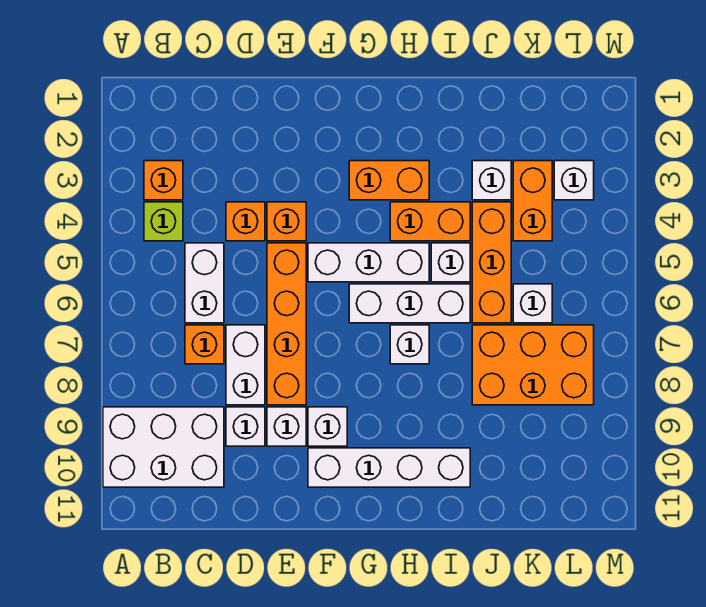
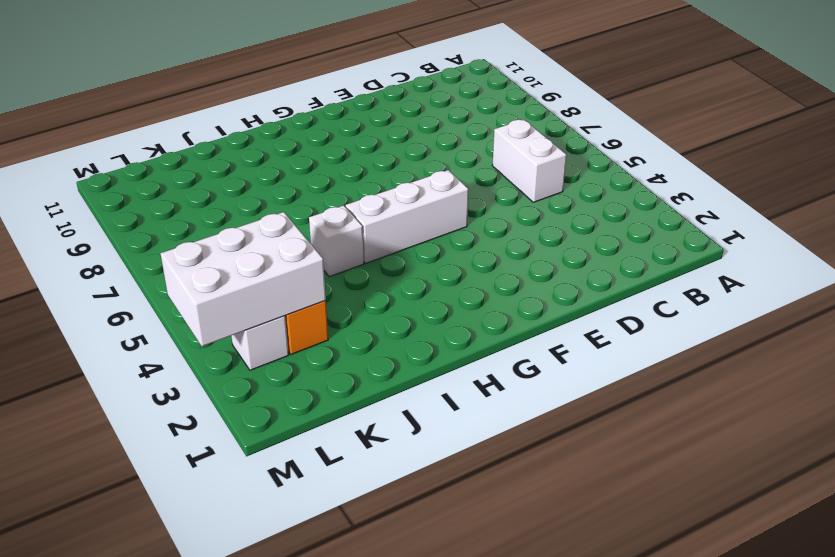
white brick K3:M4 level 2 -> white brick A9:C10 level 1
none -> orange brick B3 level 1
none -> lime brick B4 level 1
none -> orange brick C7 level 1

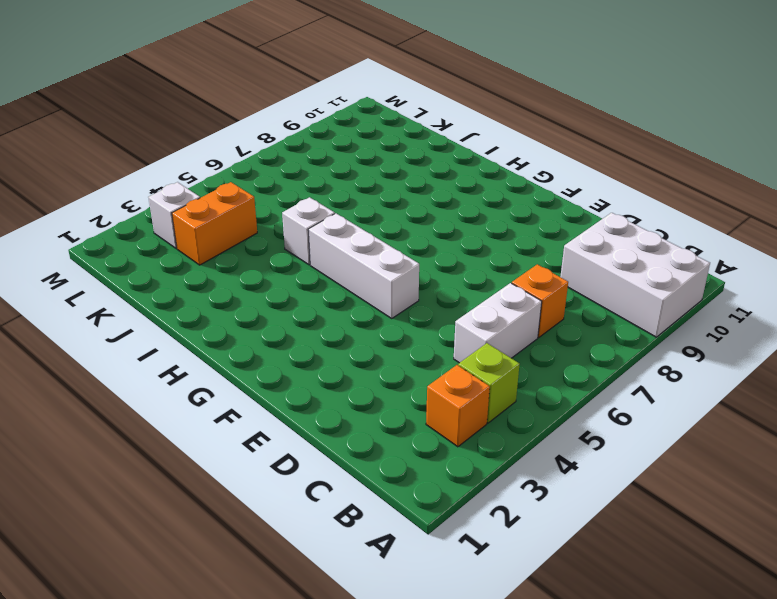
none -> orange brick D4 level 1
none -> white brick D7:D8 level 1
none -> white brick D9 level 1

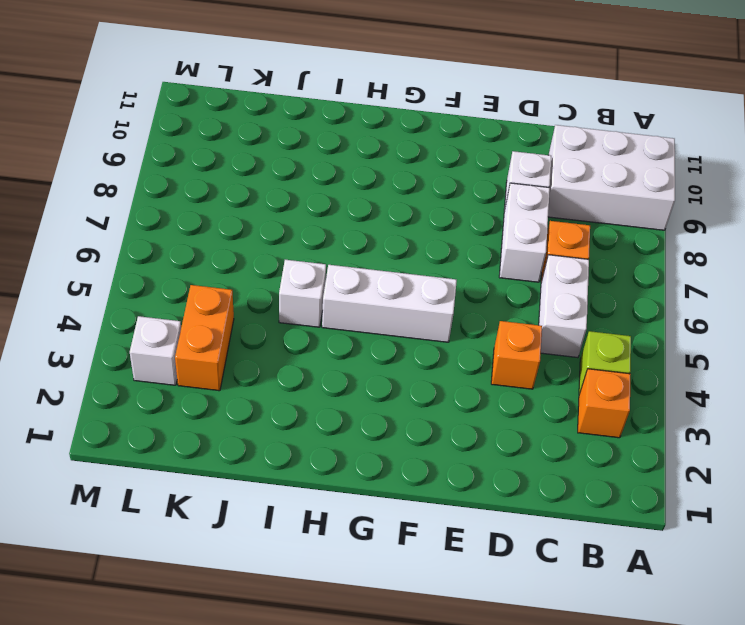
none -> orange brick E4 level 1
none -> orange brick E5:E8 level 1
none -> white brick E9 level 1

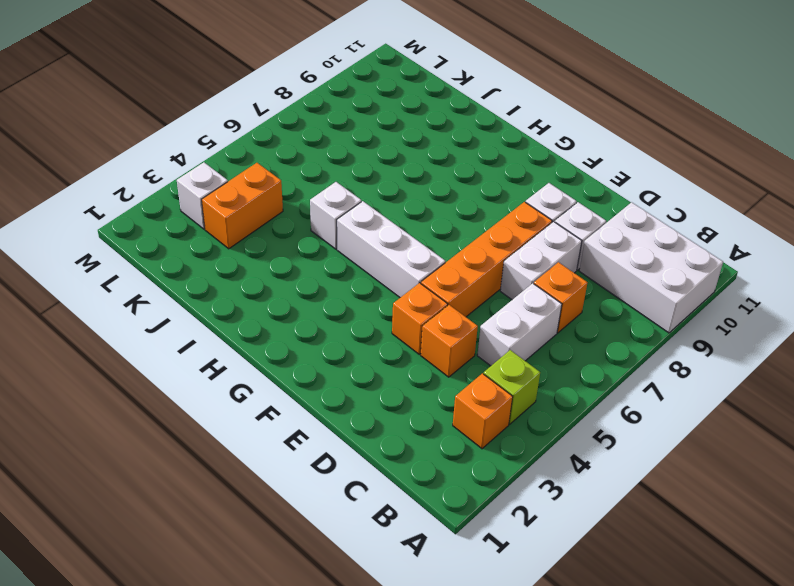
none -> white brick F9 level 1
none -> white brick F10:I10 level 1
none -> orange brick G3:H3 level 1

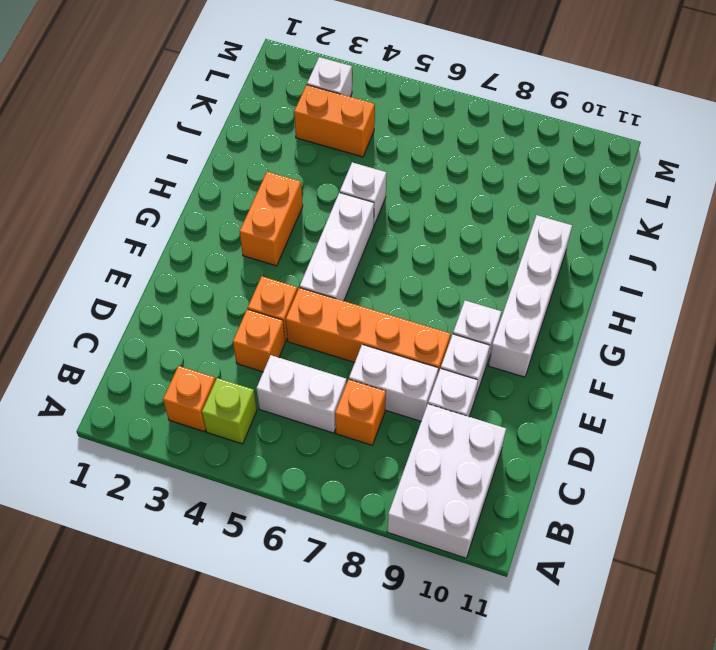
none -> white brick G6:I6 level 1
none -> orange brick H4:I4 level 1
none -> white brick H7 level 1

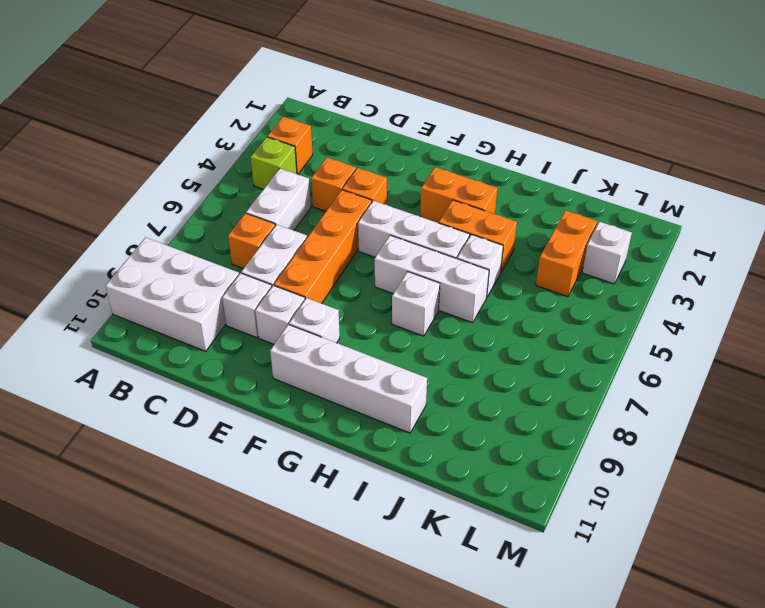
none -> white brick J3 level 1
none -> orange brick J4:J6 level 1
none -> orange brick J7:L8 level 1

